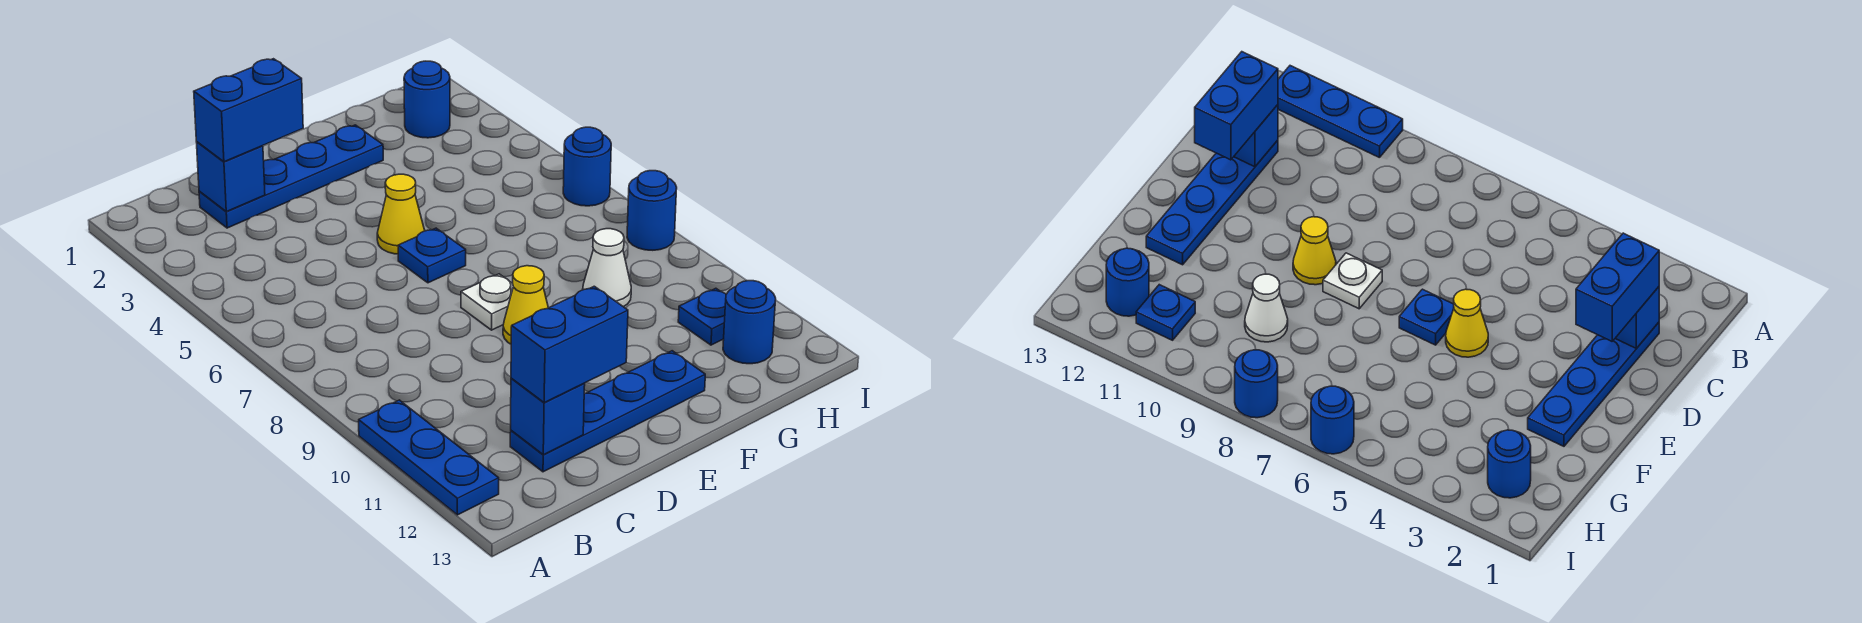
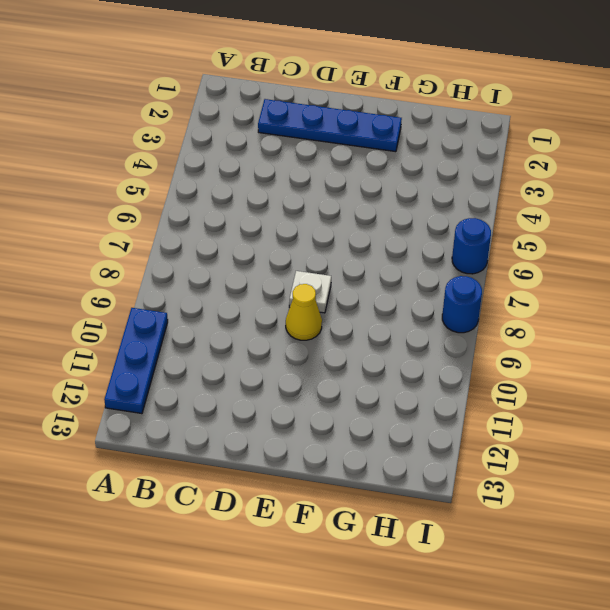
none -> blue plate C12:F12 level 1
none -> yellow cone E5 level 1
none -> blue plate E6 level 1

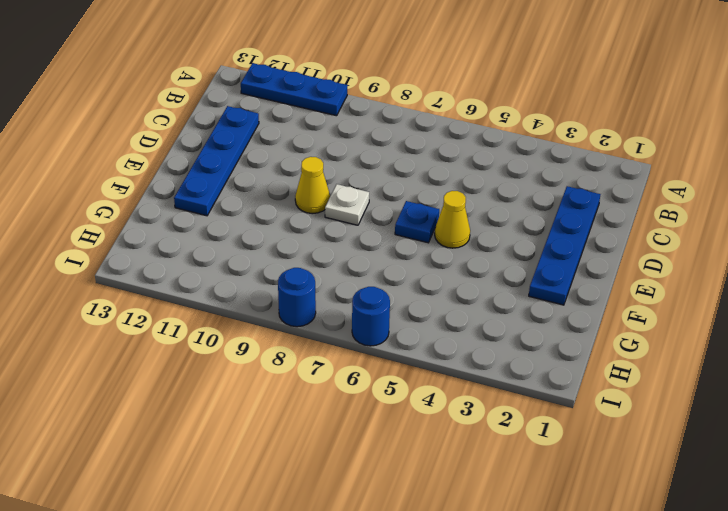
none -> white cone G9 level 1
none -> blue round brick H2 level 1
none -> blue plate H11 level 1

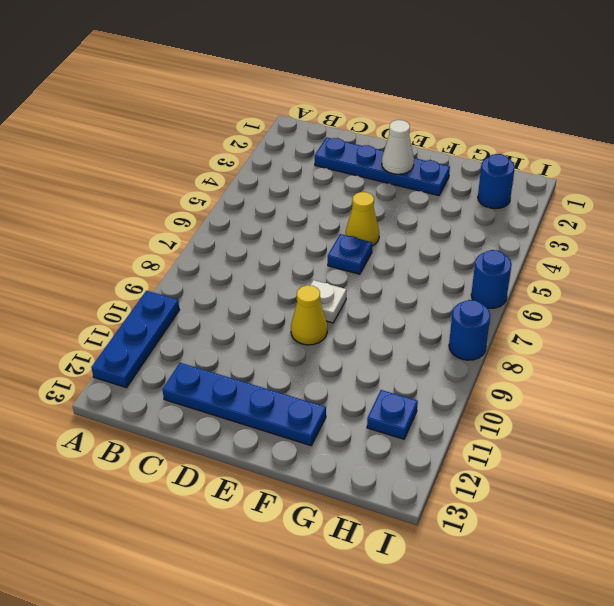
white cone E2 level 2 -> white cone G9 level 1
none -> blue round brick H12 level 1
none -> blue brick C2 level 2
none -> blue brick C12 level 2

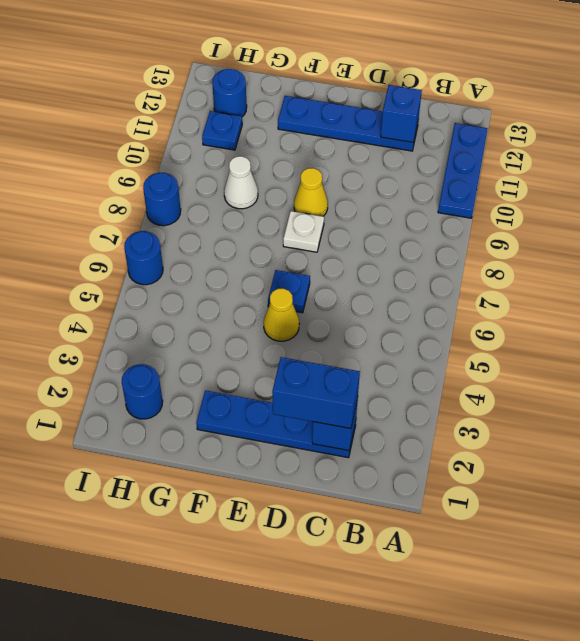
none -> blue brick C12:D12 level 3

